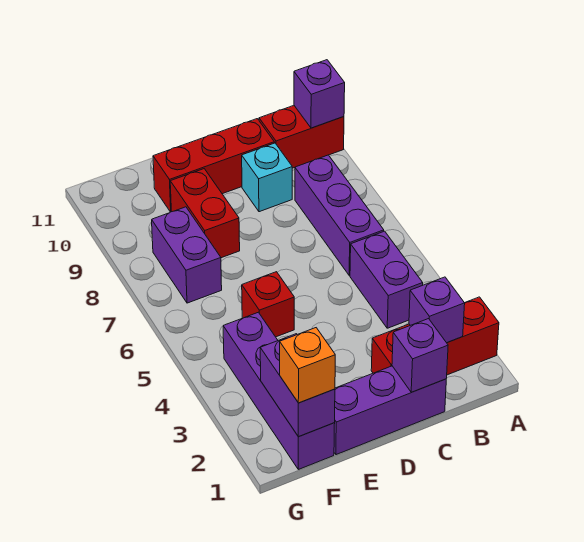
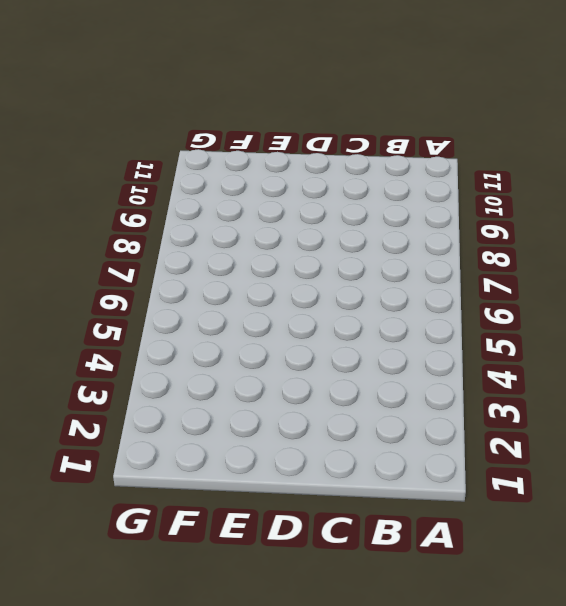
none -> red brick A2:C2 level 1
none -> red brick A10:B10 level 1
none -> purple brick B4:B5 level 1

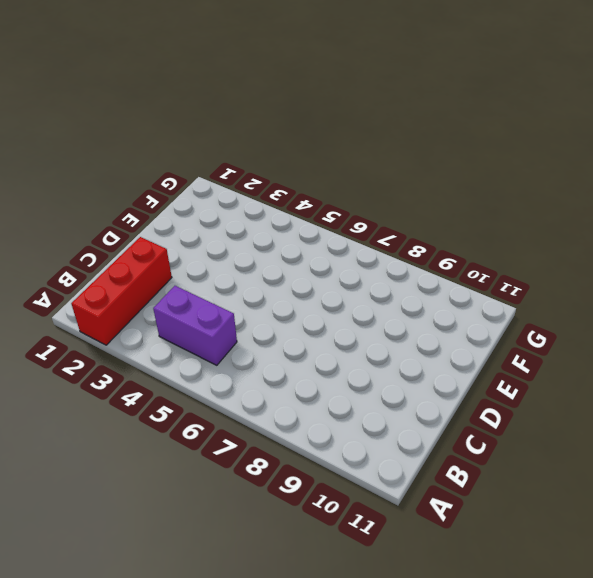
none -> red brick A10:B10 level 1
none -> purple brick B6:B8 level 1
none -> purple brick C1:E1 level 1

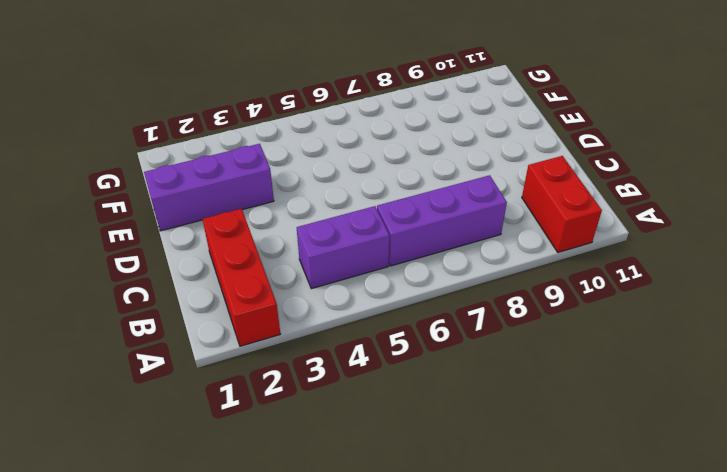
purple brick E1:E3 level 1 -> purple brick C1:E1 level 1
none -> cyan brick C9 level 1
none -> red brick C10:E10 level 1
none -> red brick E5 level 1

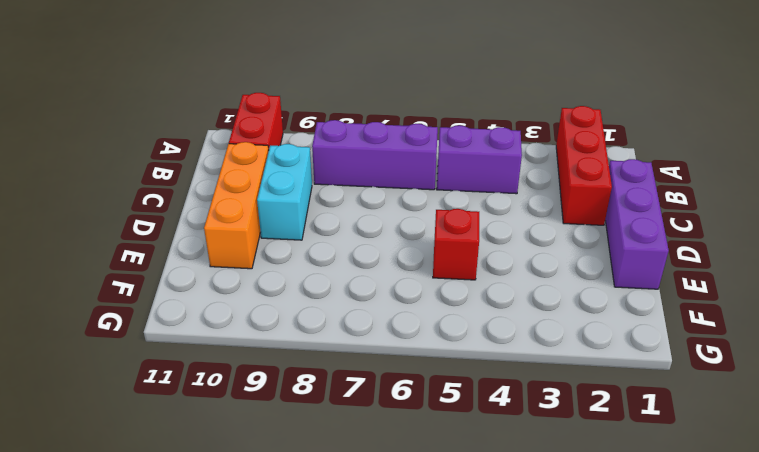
cyan brick C9:D9 level 1 -> cyan brick C9 level 1
orange brick C10:E10 level 1 -> red brick C10:E10 level 1
none -> red brick E8:E9 level 1
none -> purple brick F1:F4 level 1
none -> purple brick F7:F8 level 1

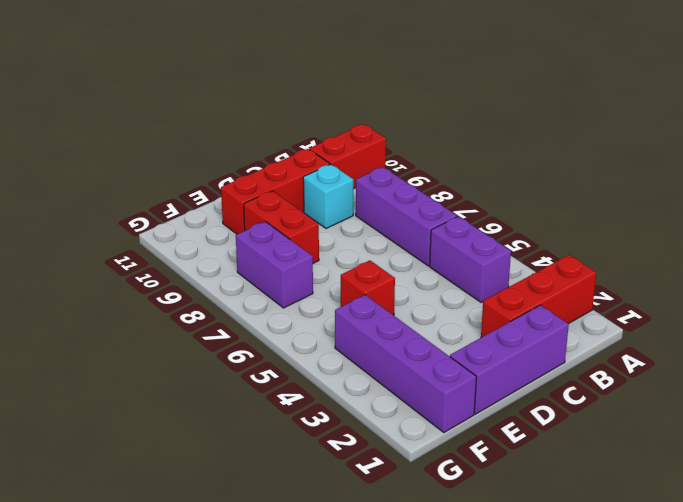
none -> purple brick A10 level 2
none -> purple brick B2 level 2
none -> purple brick C1 level 2

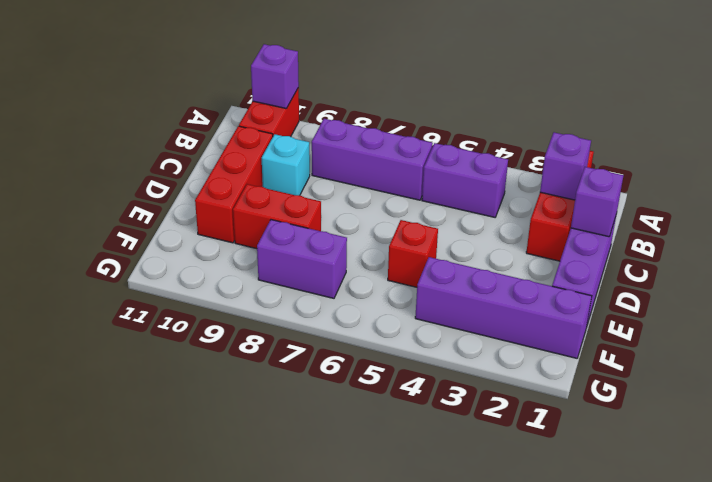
none -> purple brick F1:F2 level 2
none -> orange brick F1 level 3

